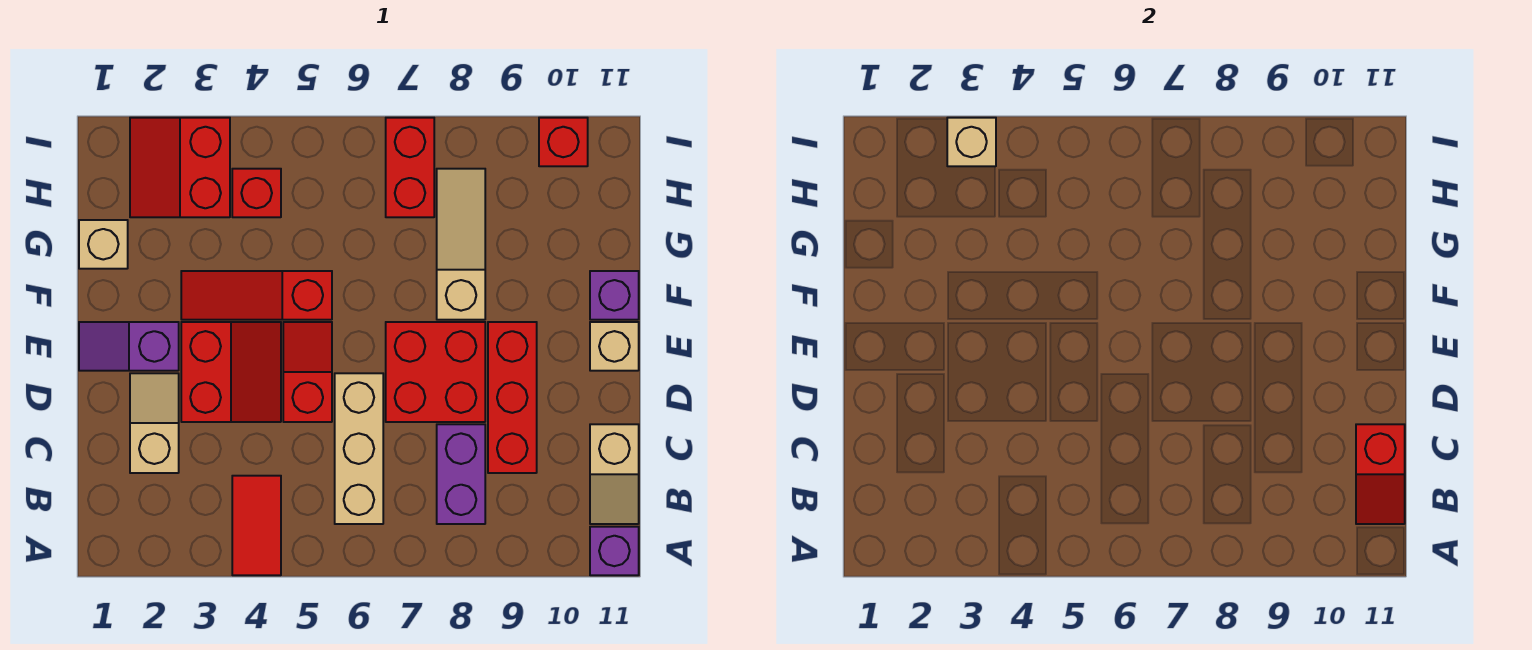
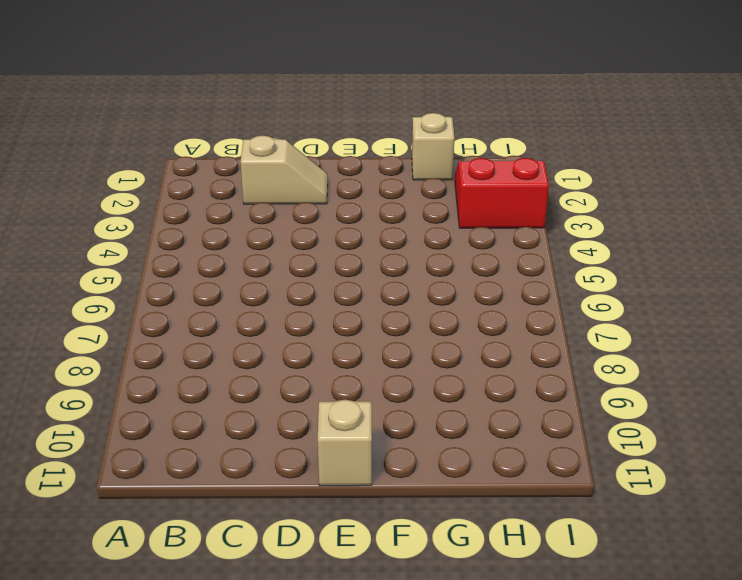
none -> red tile A4:B4 level 1
none -> purple brick A11 level 1
none -> tan brick B6:D6 level 1

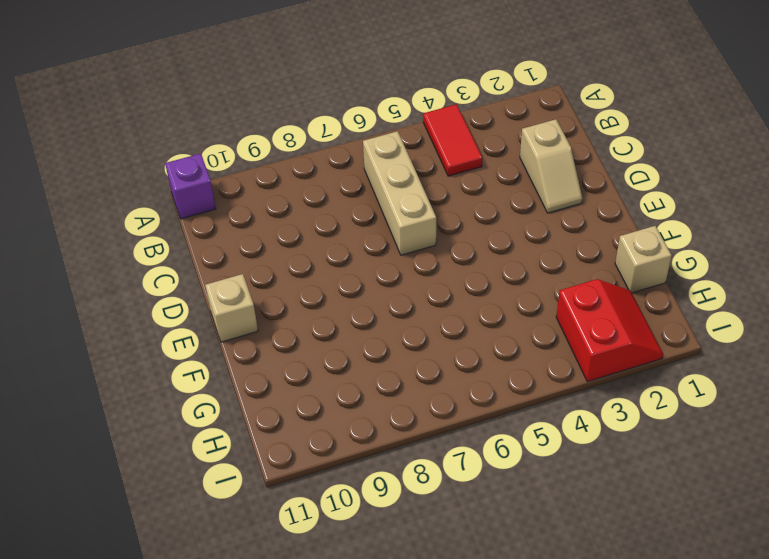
none -> purple brick B8:C8 level 1
none -> tan slope B11:C11 level 1 top C
none -> red brick C9:E9 level 1

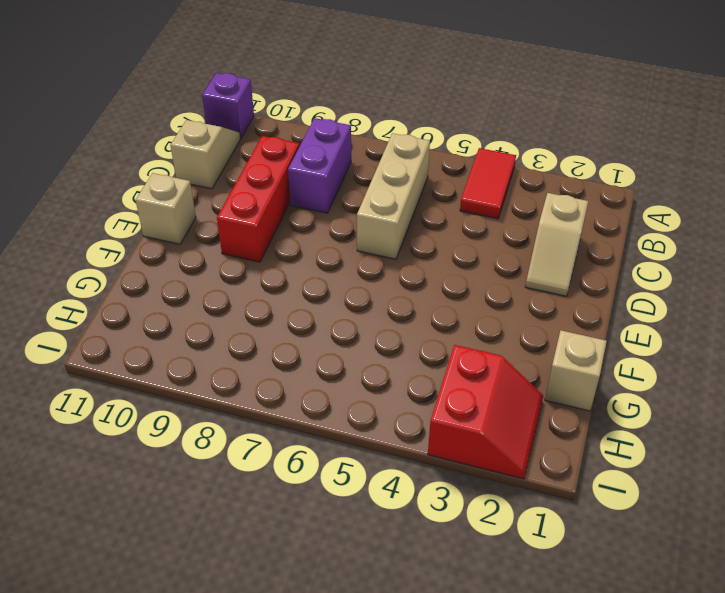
none -> red slope D3:E4 level 1 top 3
none -> red slope D5:E5 level 1 top D
none -> red brick D7:E8 level 1

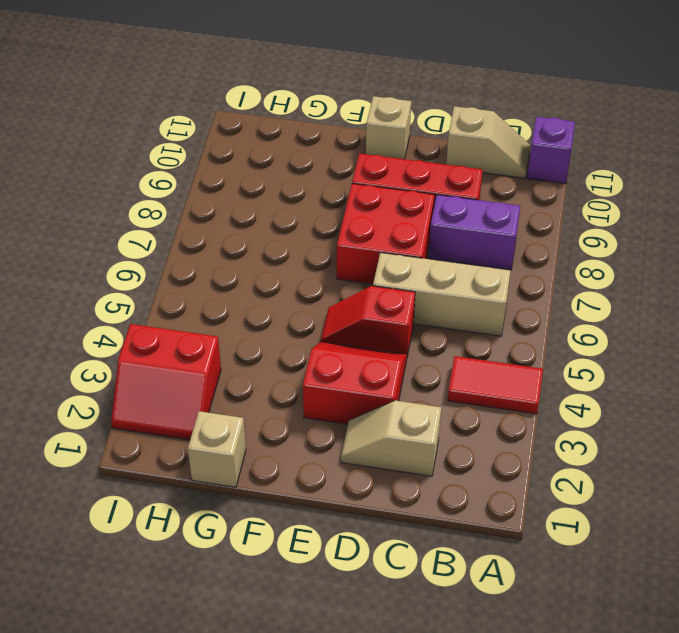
none -> purple slope E1:E2 level 1 top 2
none -> red slope F3:F5 level 1 top 5
none -> tan slope F8:H8 level 1 top F

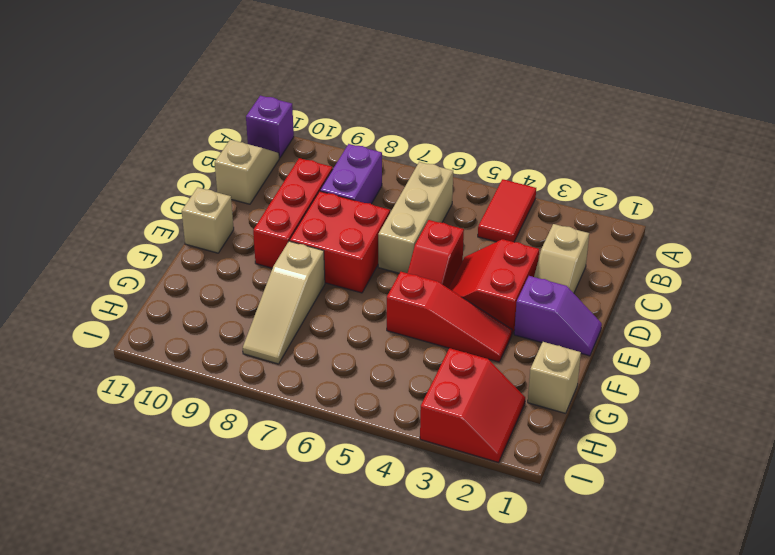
none -> purple brick F11 level 1
none -> red brick H4 level 1
none -> red brick H7:I7 level 1

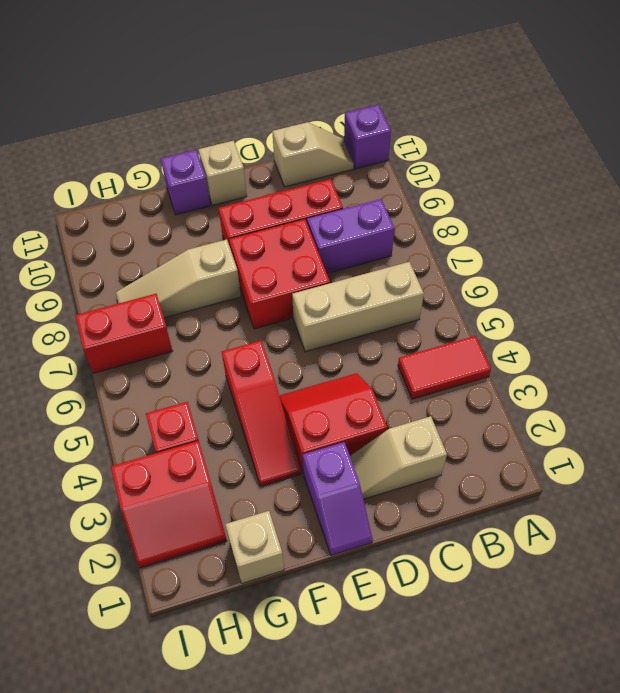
none -> red slope D5:E5 level 1 top D
none -> red brick I10 level 1
none -> red slope B11:C11 level 2 top C

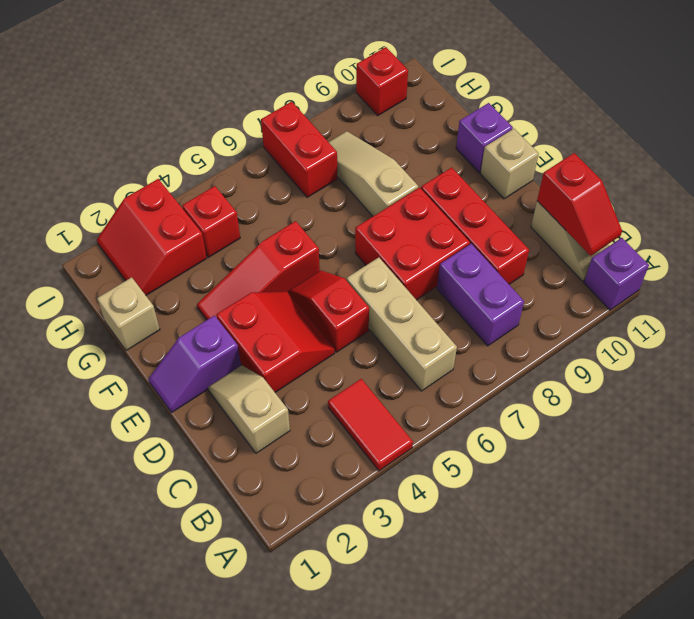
none -> tan brick I3 level 2

